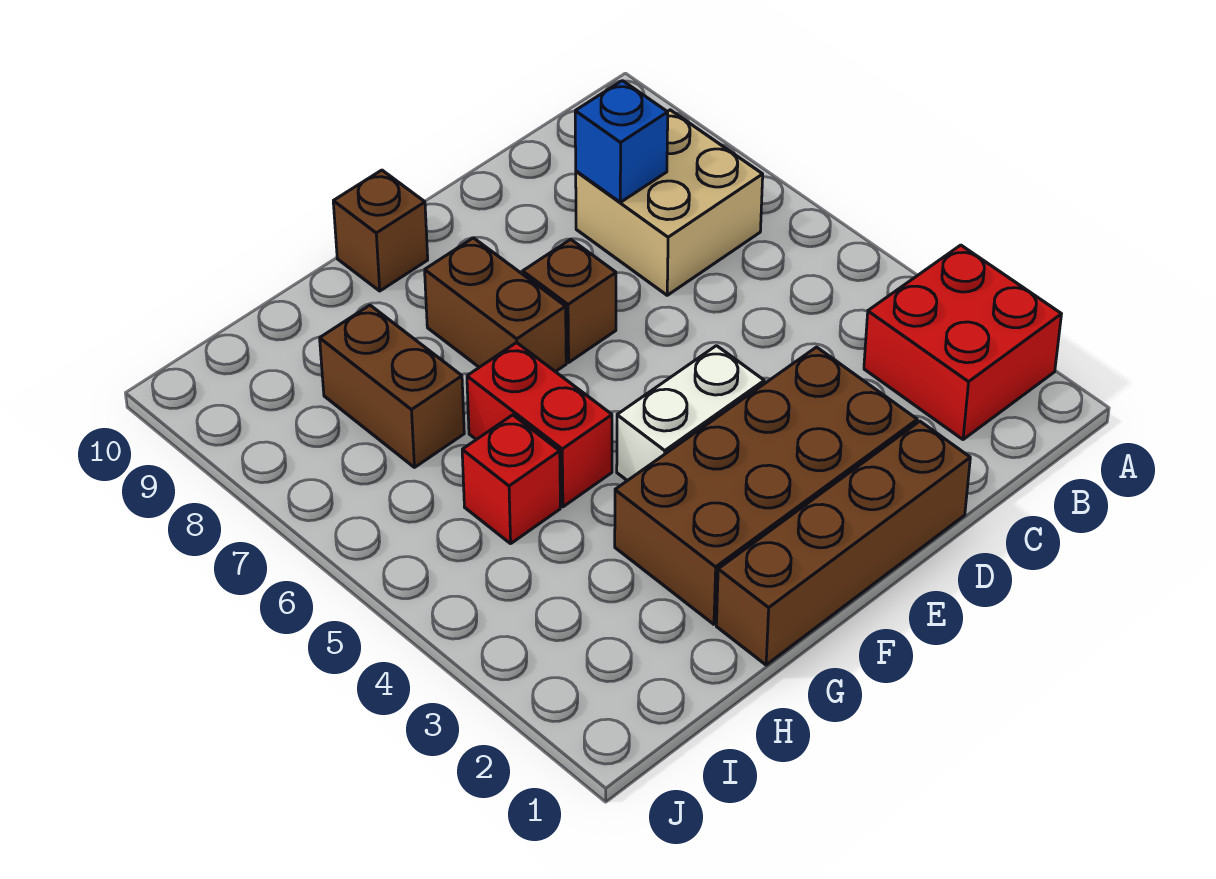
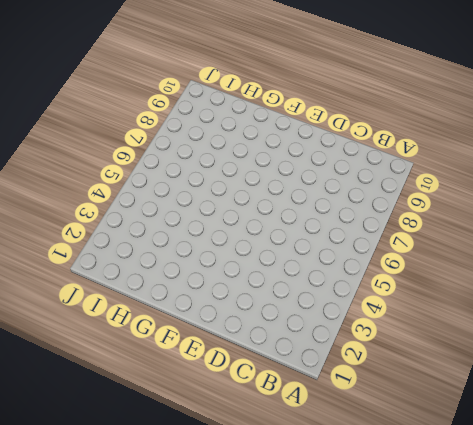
none -> red brick A2:B3 level 1
none -> tan brick B7:C8 level 1
none -> brown brick D1:G1 level 1

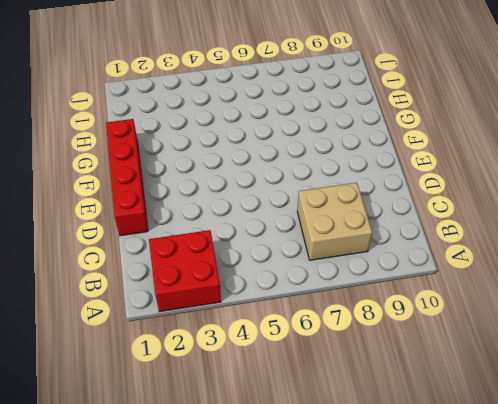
red brick D1:G1 level 1 -> brown brick D1:G1 level 1
none -> brown brick D2:G3 level 1
none -> white brick E4:F4 level 1
none -> brown brick E7 level 1

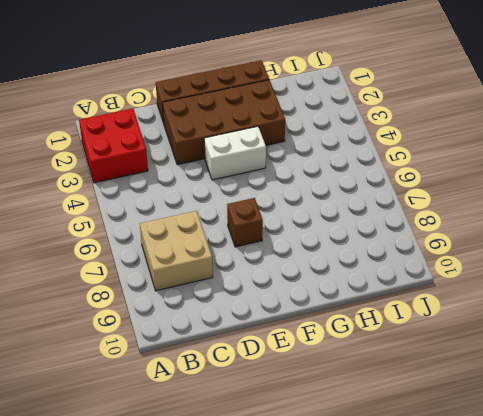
none -> brown brick F7:F8 level 1
none -> brown brick F10 level 1
none -> red brick G5:G6 level 1

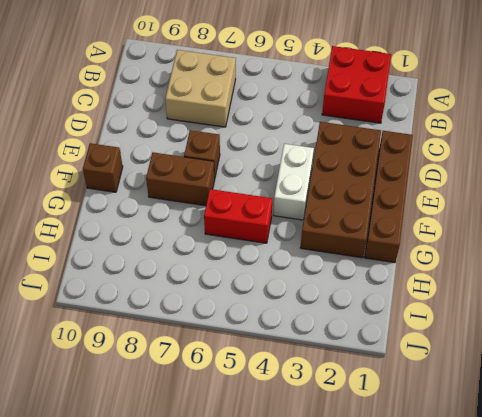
none -> red brick H5 level 1
none -> brown brick H7:H8 level 1
none -> blue brick C8 level 2

